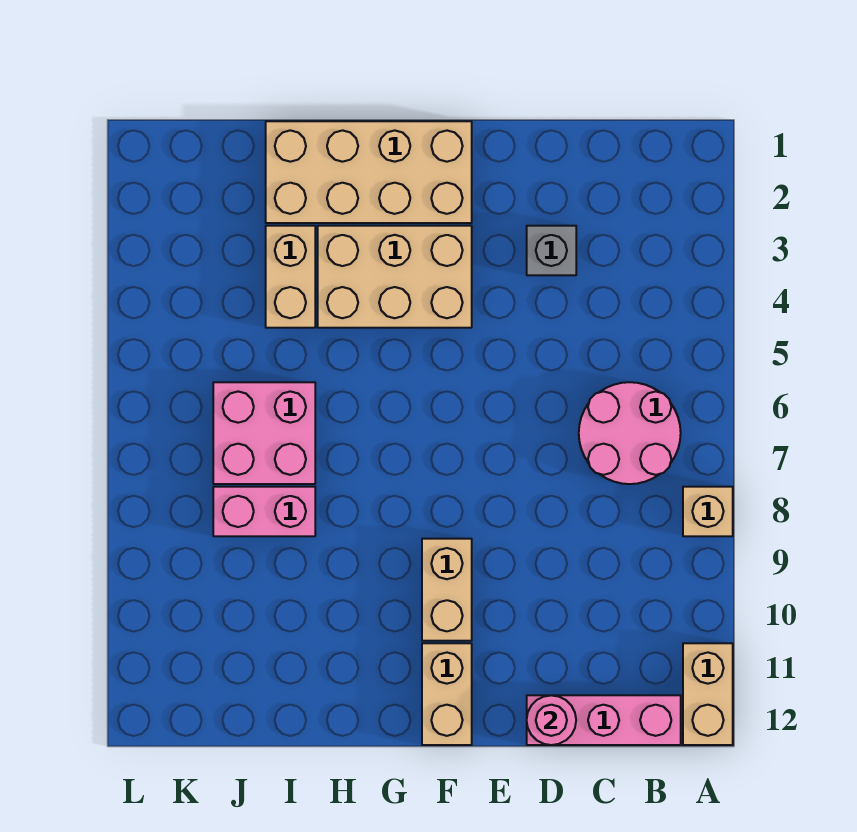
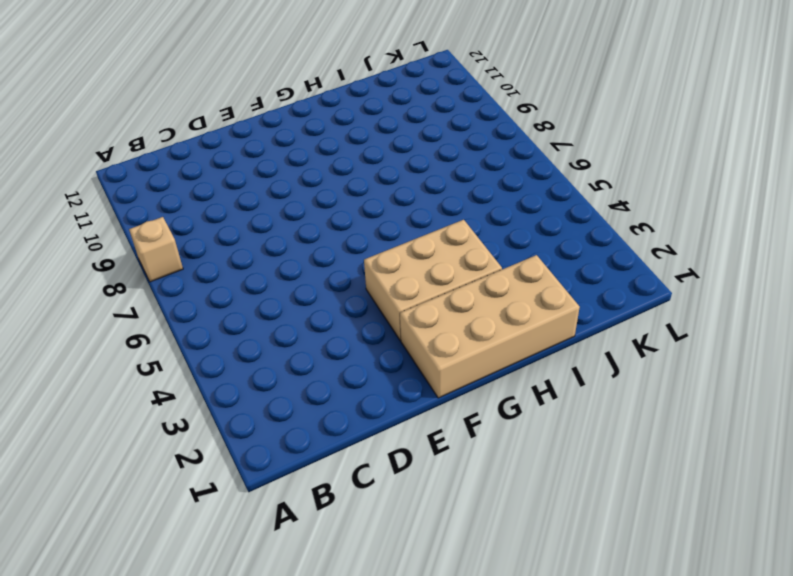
none -> tan brick A11:A12 level 1
none -> pink round brick B6:C7 level 1
none -> pink brick B12:D12 level 1

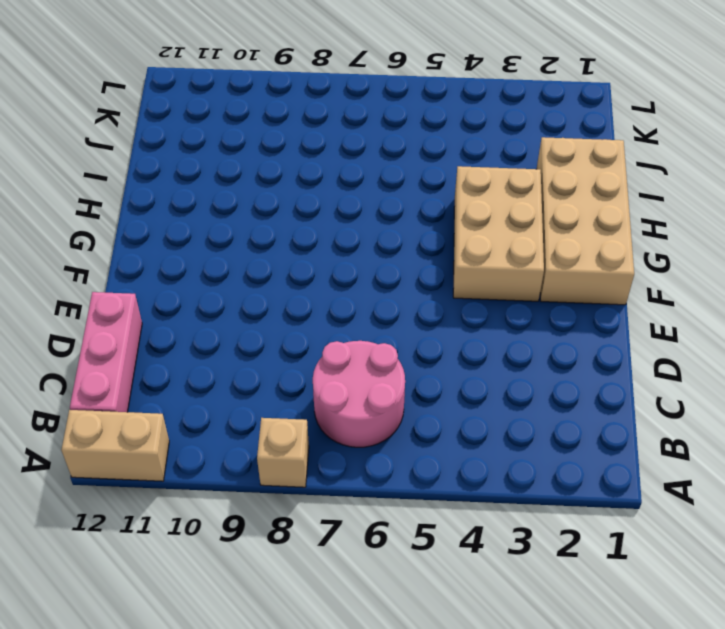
none -> grey brick D3 level 1
none -> tan brick F9:F10 level 1
none -> tan brick F11:F12 level 1

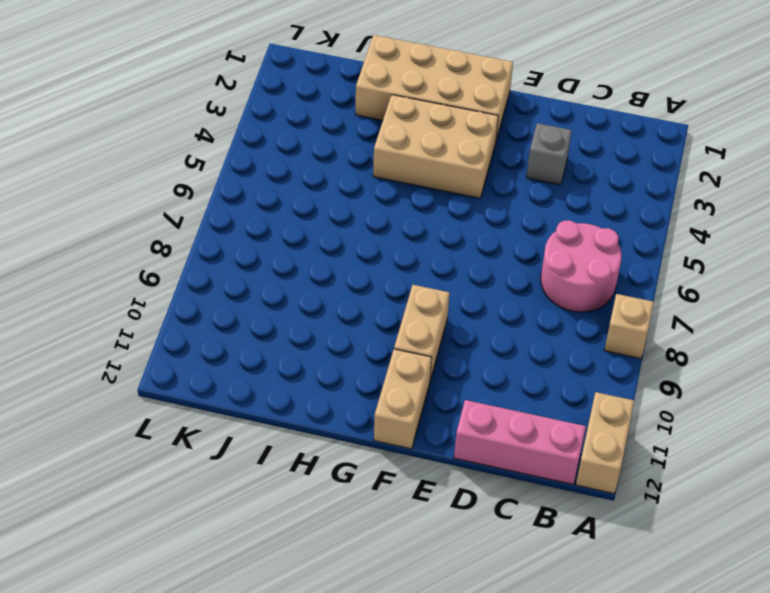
none -> tan brick I3:I4 level 1
none -> pink brick I6:J7 level 1
none -> pink brick I8:J8 level 1

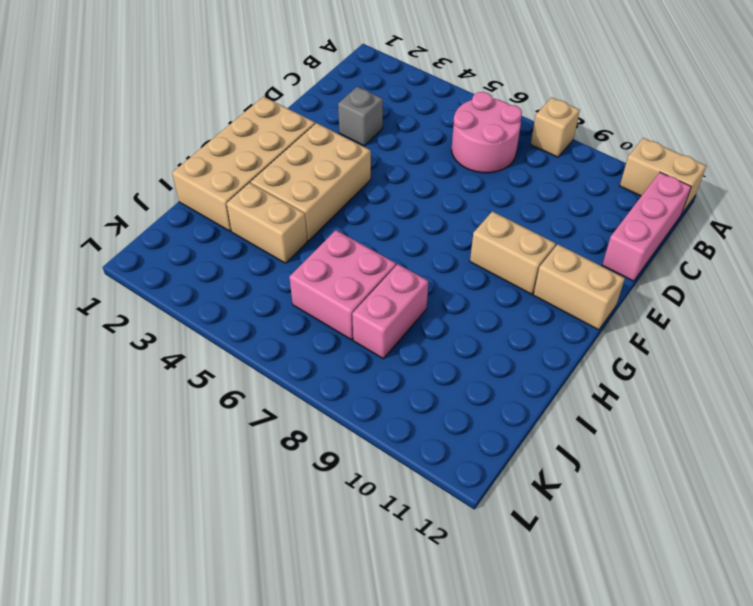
none -> pink round brick D12 level 2

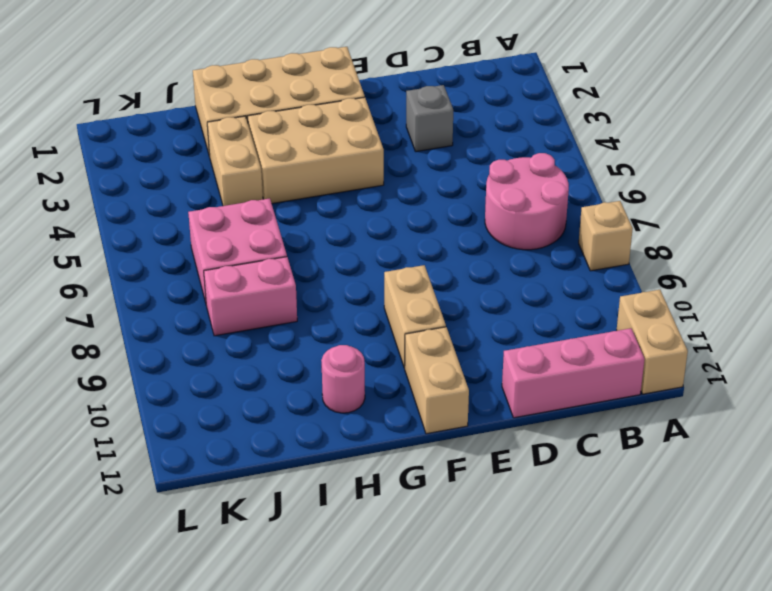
pink round brick H11 level 1 -> pink round brick D12 level 2

